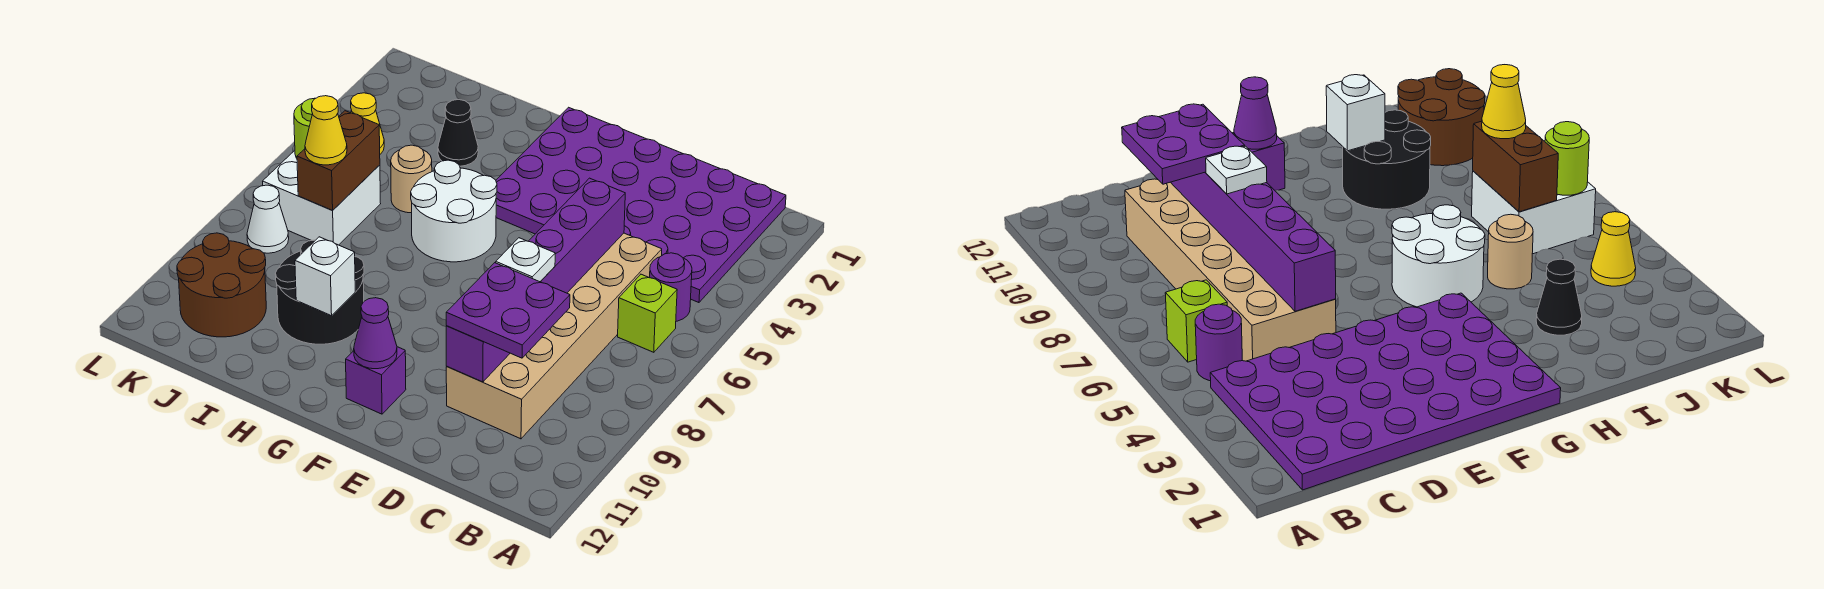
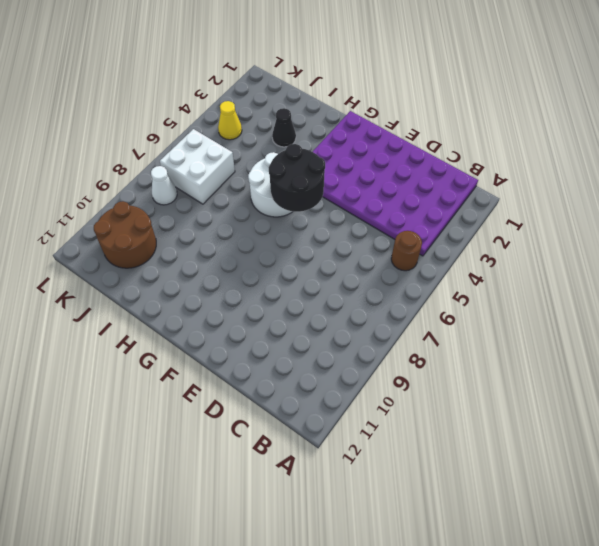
brown round brick B5 level 1 -> purple round brick B5 level 1
black round brick F5:G6 level 2 -> black round brick H9:I10 level 1
none -> lime brick B6 level 1
none -> tan brick C5:D10 level 1
none -> purple brick F11 level 1

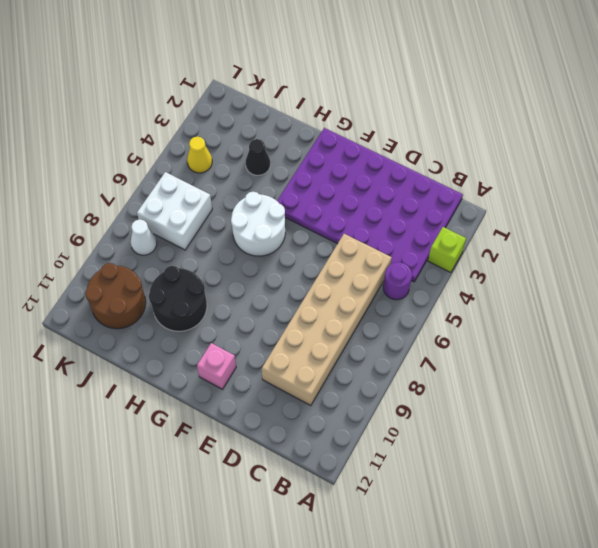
lime brick A3 level 1 -> lime brick B6 level 1
pink brick F11 level 1 -> purple brick F11 level 1
none -> tan round brick I5 level 1
none -> purple brick D5:D10 level 2
none -> purple cone F11 level 2

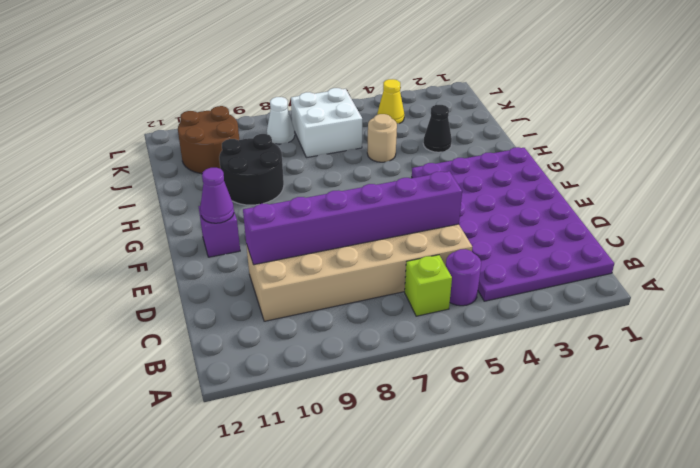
none -> white round brick G5:H6 level 1
none -> white brick H10 level 2
none -> brown brick J6:J7 level 2

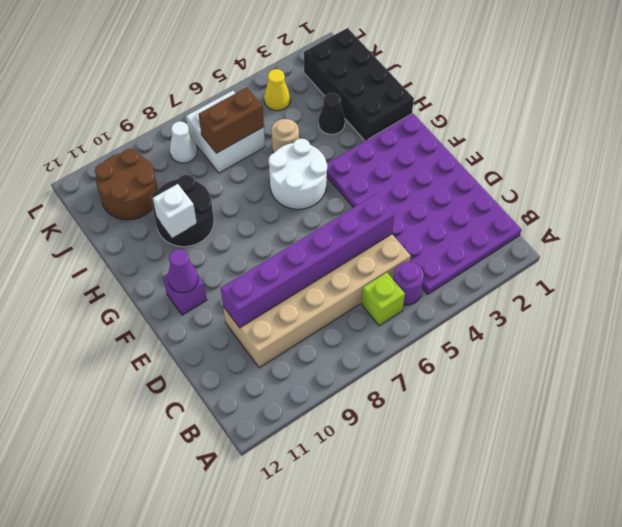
black brick H1:K2 level 1 -> none
none -> lime round brick K6 level 2
none -> purple plate C9:D10 level 3
none -> white plate D8 level 3

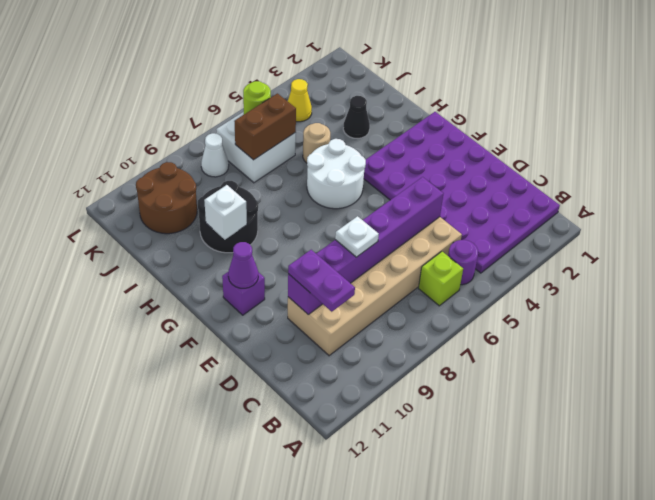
purple plate C10:D10 level 3 -> purple plate C9:D10 level 3
none -> yellow cone J7 level 3

